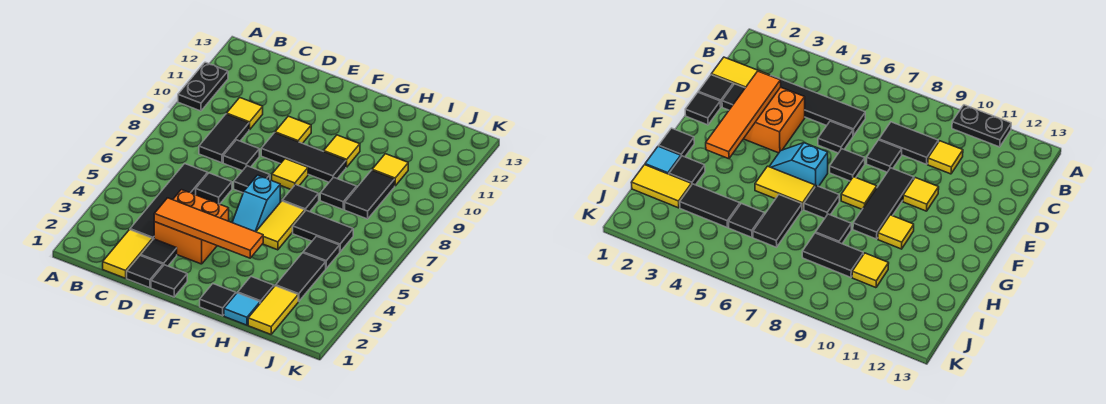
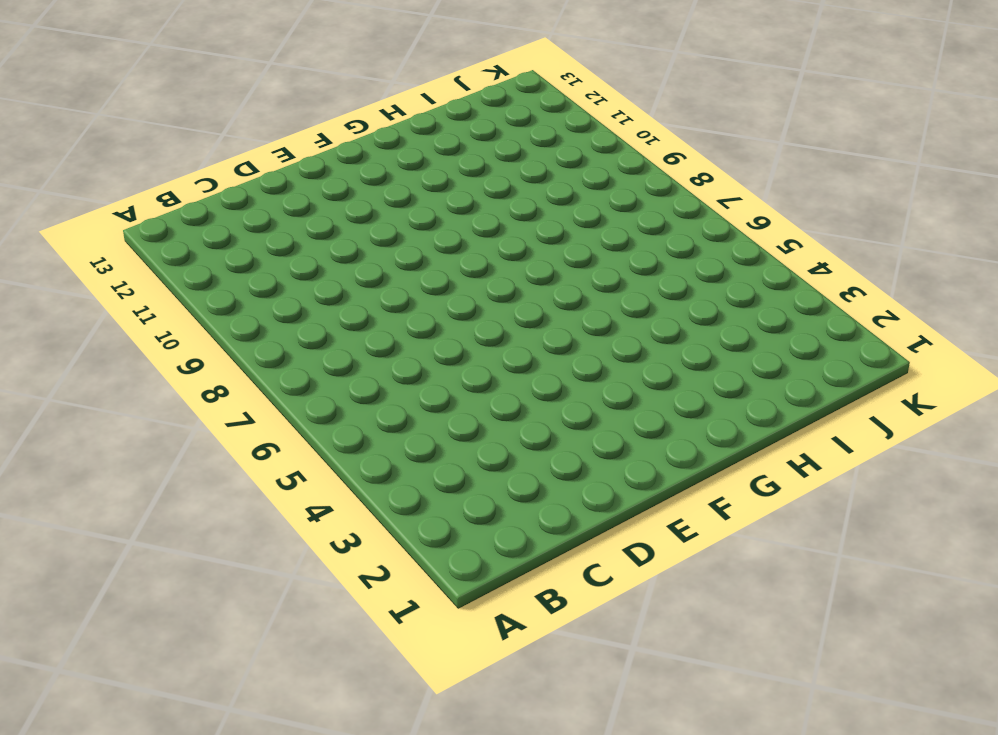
none -> black plate A10:A11 level 1
none -> yellow tile C1:C2 level 1
none -> black tile C3:C6 level 1
none -> black tile C8:C9 level 1

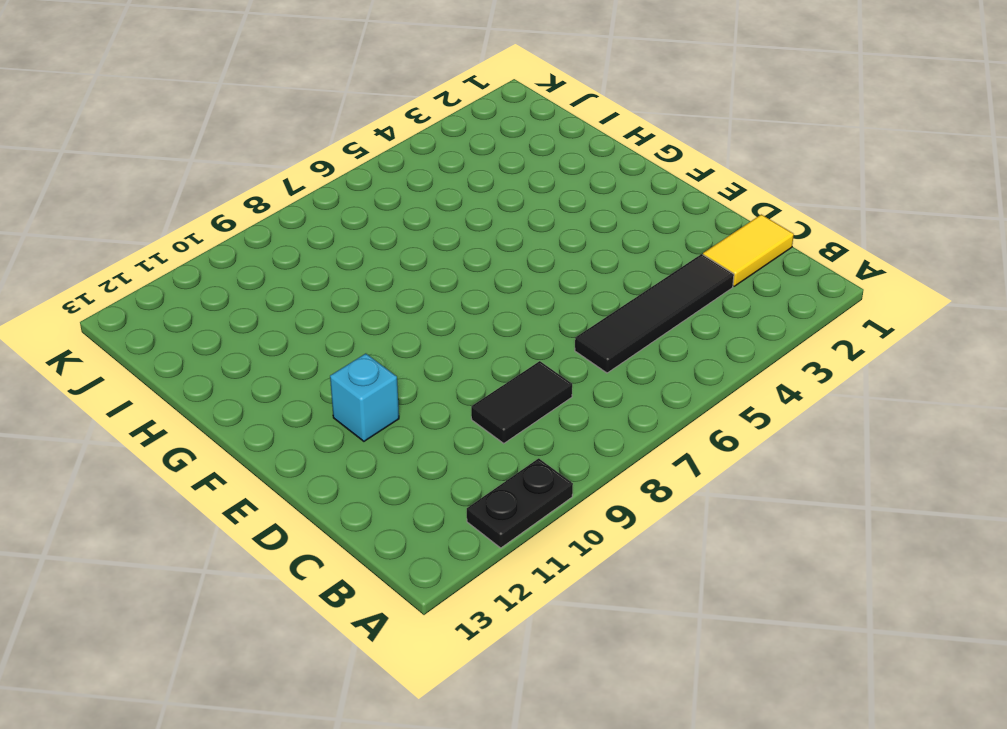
cyan brick E11 level 1 -> none
none -> yellow tile C10 level 1
none -> black tile D1 level 1
none -> black tile D2 level 1
none -> orange brick D3:E4 level 1

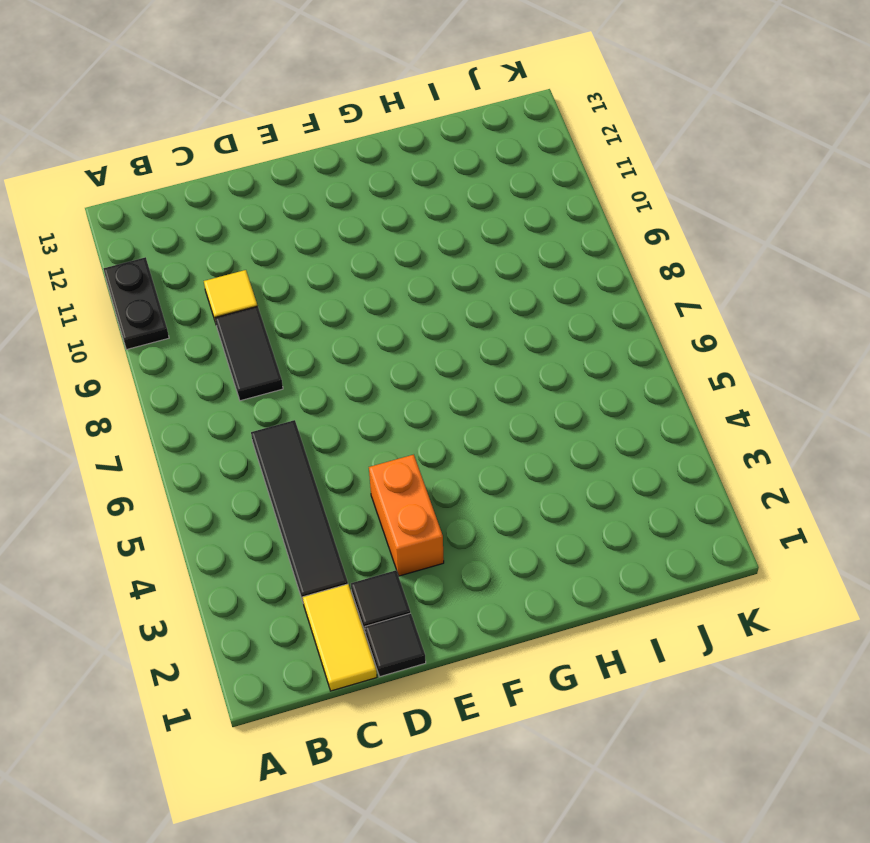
orange brick E3:E4 level 1 -> orange brick D3:E4 level 1
none -> black tile D6 level 1
none -> black tile D8 level 1
none -> black tile E1 level 1
none -> black tile E7 level 1

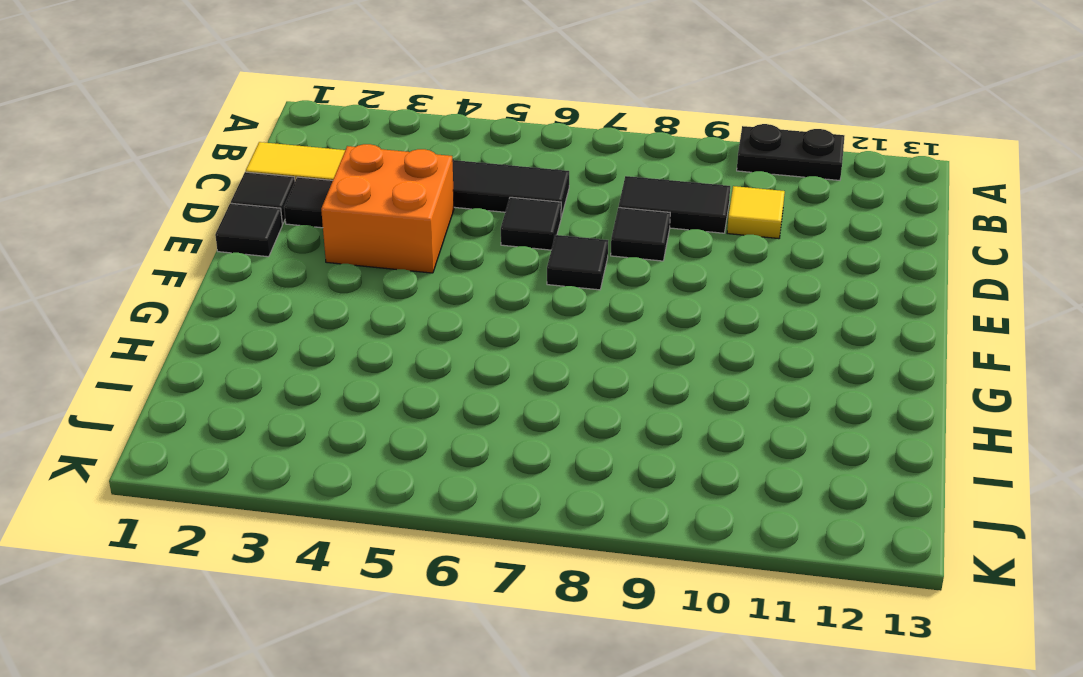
none -> black tile E9:G9 level 1
none -> yellow tile E10 level 1
none -> cyan slope F5:F6 level 1 top 6
none -> yellow tile F8 level 1

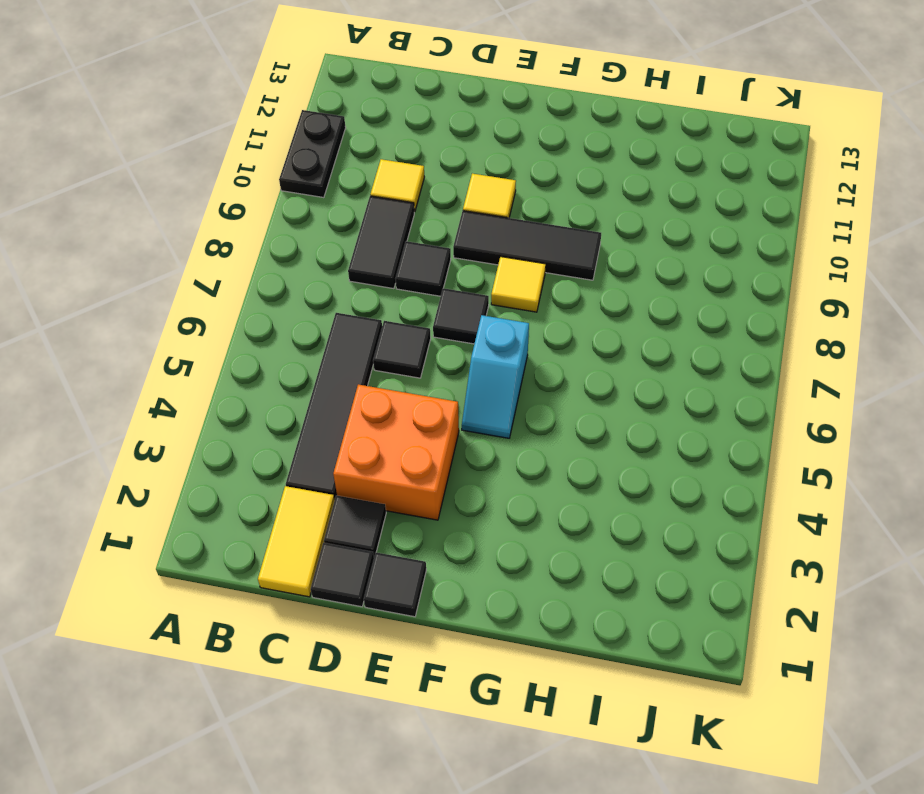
none -> black tile G1 level 1
none -> yellow tile G5:G6 level 1
none -> black tile G7 level 1
none -> yellow tile G10 level 1

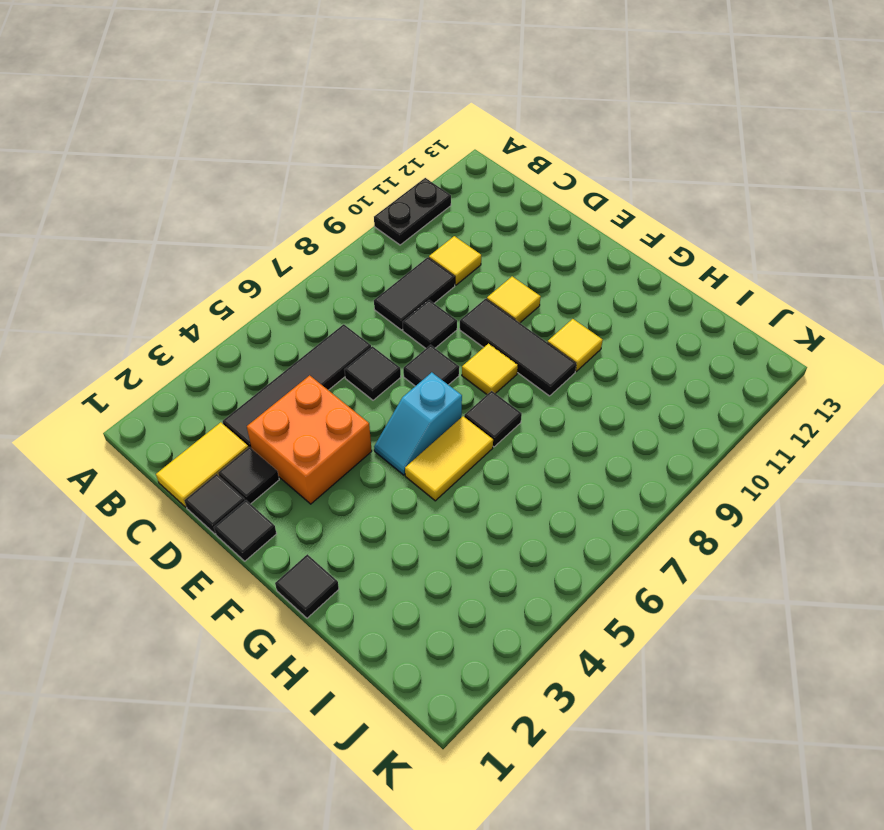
none -> cyan tile H1 level 1
none -> black tile H2 level 1
none -> black tile H6:I6 level 1
none -> black tile H8 level 1

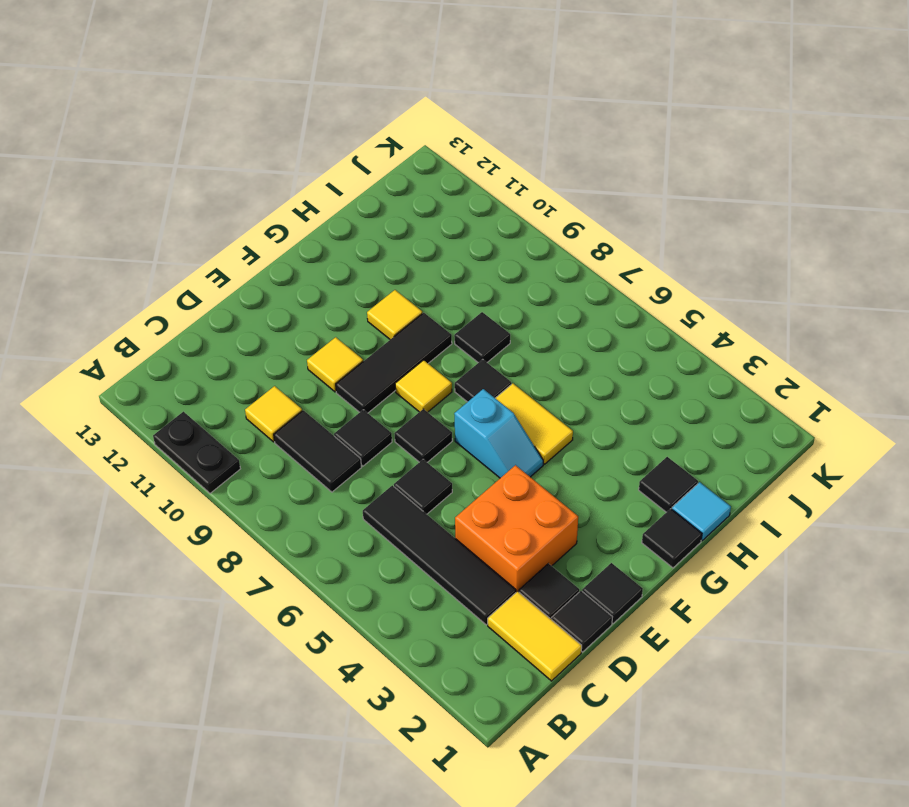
none -> black tile H6:I6 level 1
none -> yellow tile I1:I2 level 1
none -> black tile I3:I4 level 1
none -> black tile I5 level 1

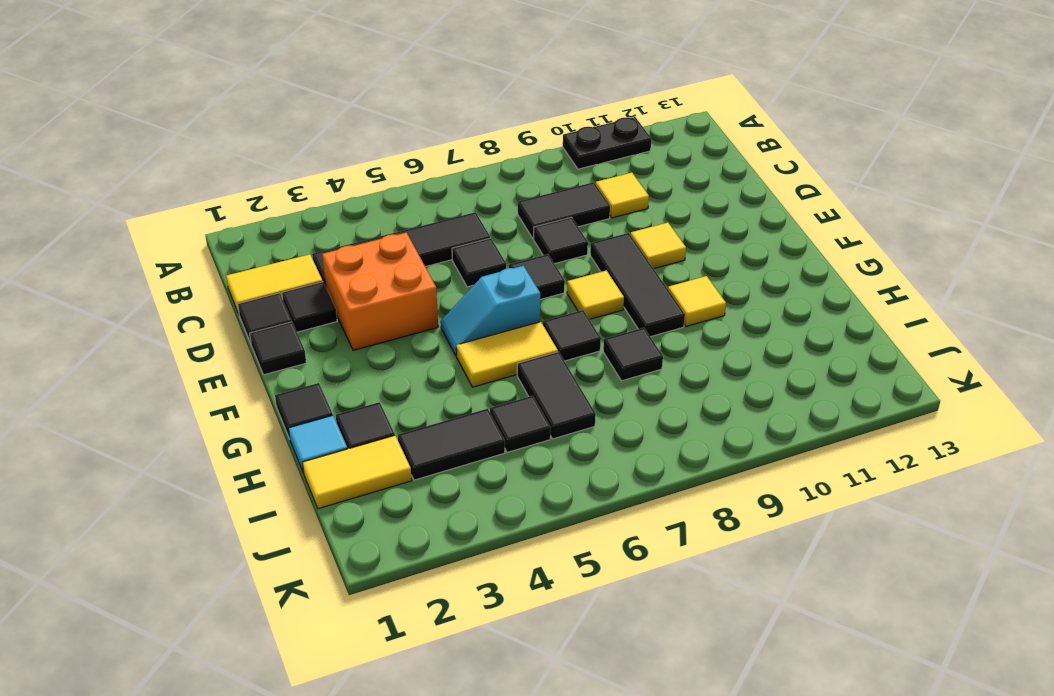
none -> black tile I8:I9 level 1
none -> yellow tile I10 level 1
none -> orange tile D3:G3 level 2

